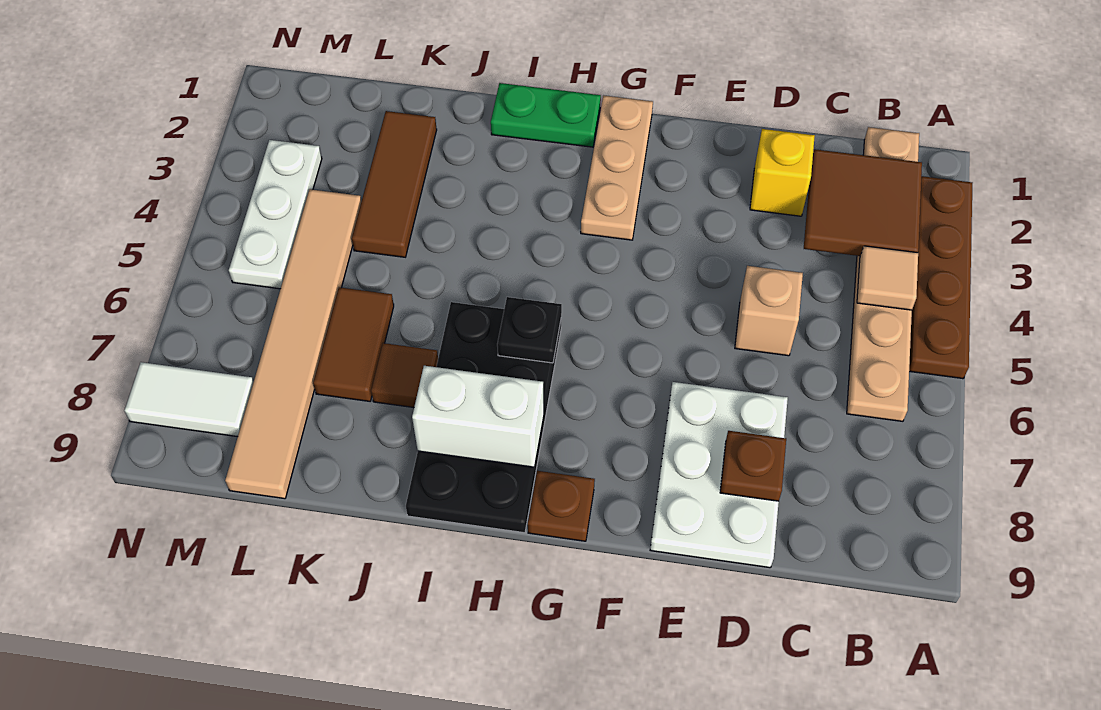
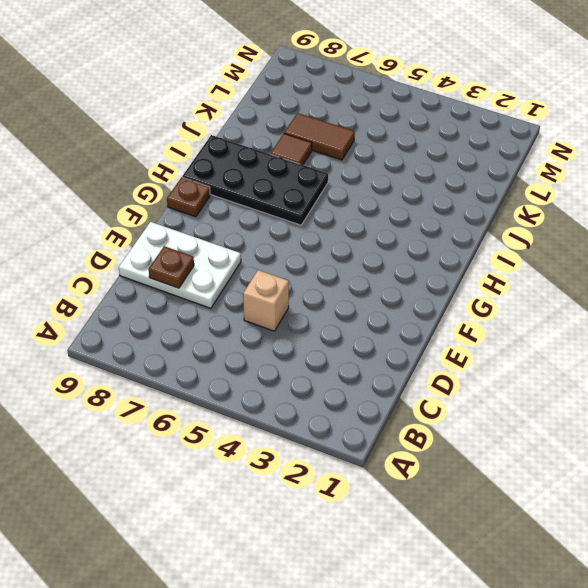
none -> brown plate A2:A5 level 1
none -> tan plate B1:B6 level 1
none -> yellow brick D2 level 1

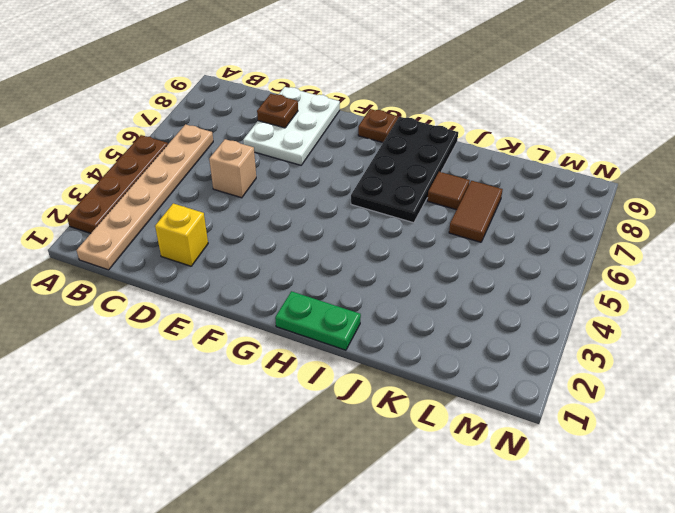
none -> tan plate G1:G3 level 1
none -> brown tile K2:K4 level 1
none -> tan tile L4:L9 level 1

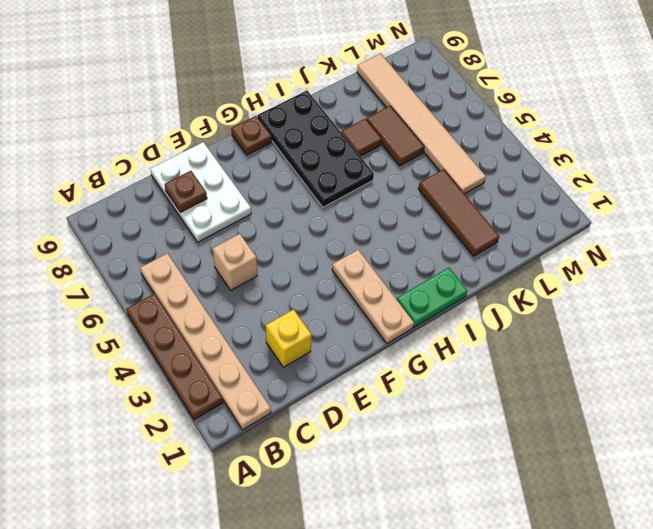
none -> white plate M3:M5 level 1
none -> white tile M8:N8 level 1
none -> brown tile B2:C3 level 2

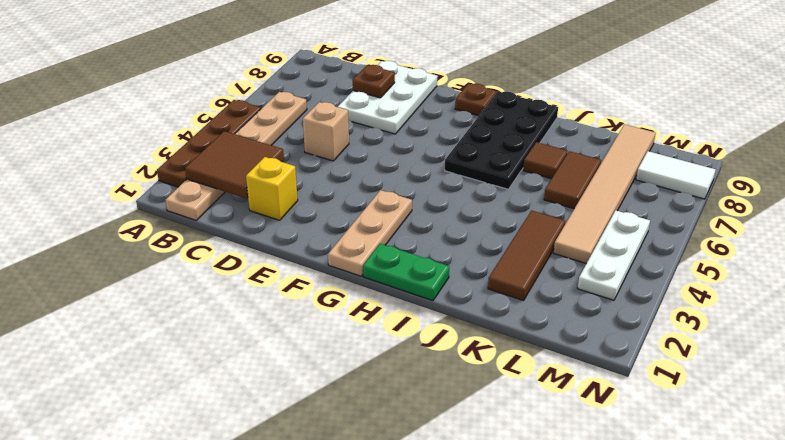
none -> tan tile B4 level 2
none -> black plate H6 level 2
none -> white brick H8:I8 level 2

